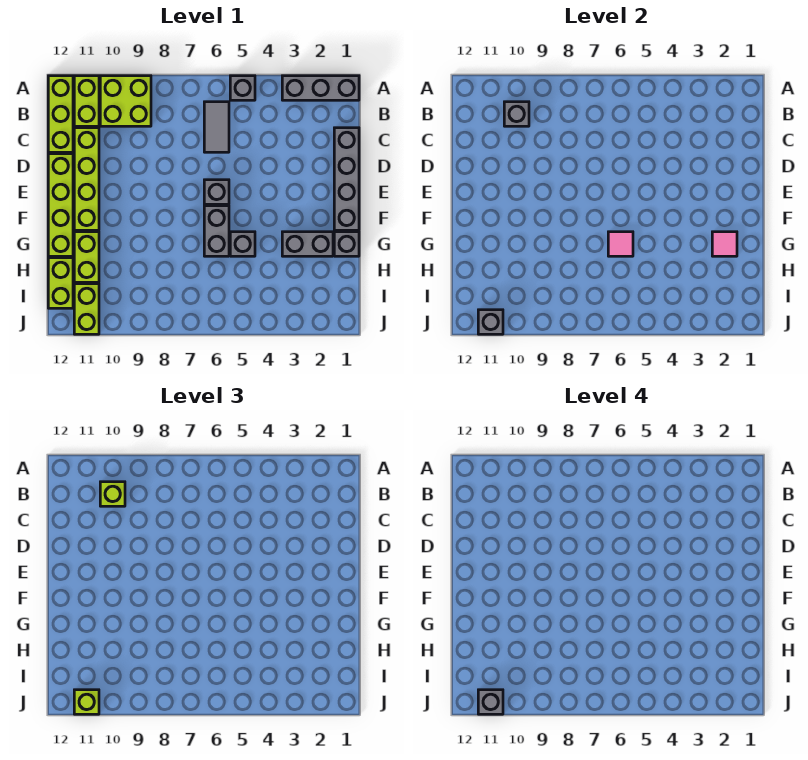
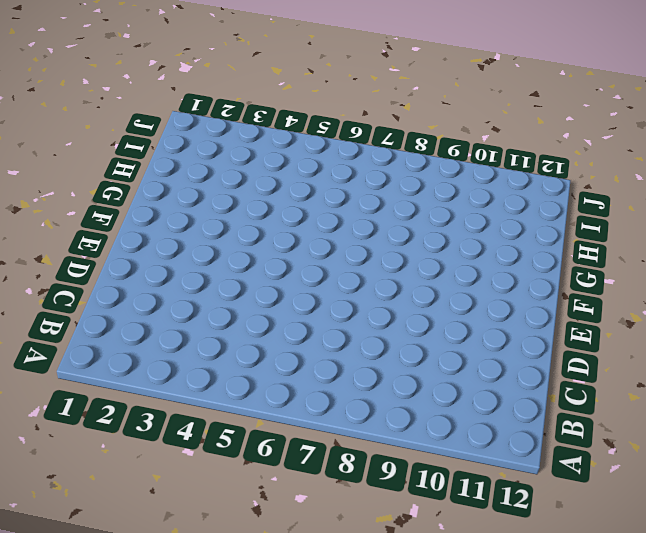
none -> grey brick A1:A3 level 1
none -> grey brick A5 level 1
none -> lime brick A9:B10 level 1

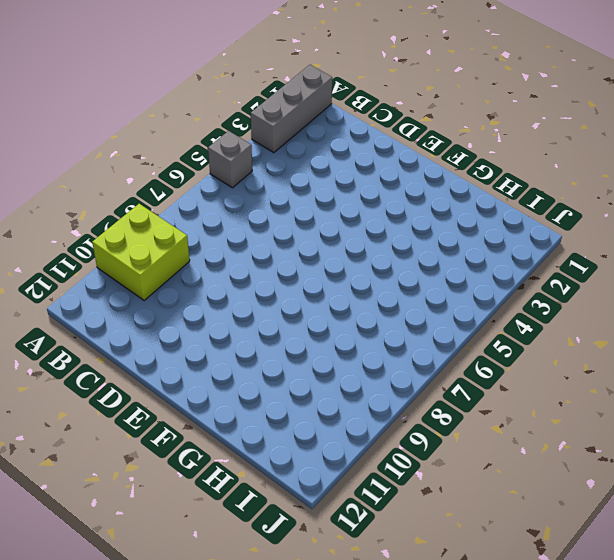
none -> lime brick A11:B11 level 1
none -> lime brick A12:C12 level 1
none -> grey tile B6:C6 level 1

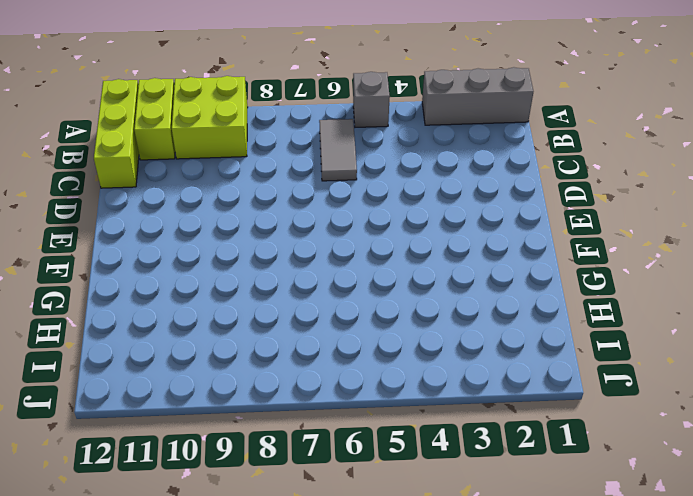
none -> grey brick C1:F1 level 1
none -> lime brick C11:F11 level 1
none -> lime brick D12:G12 level 1

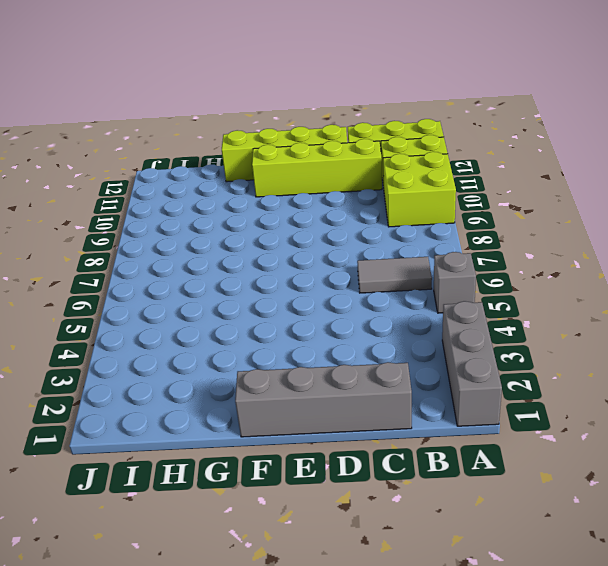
none -> grey brick E6 level 1
none -> grey brick F6:G6 level 1
none -> grey brick G1 level 1

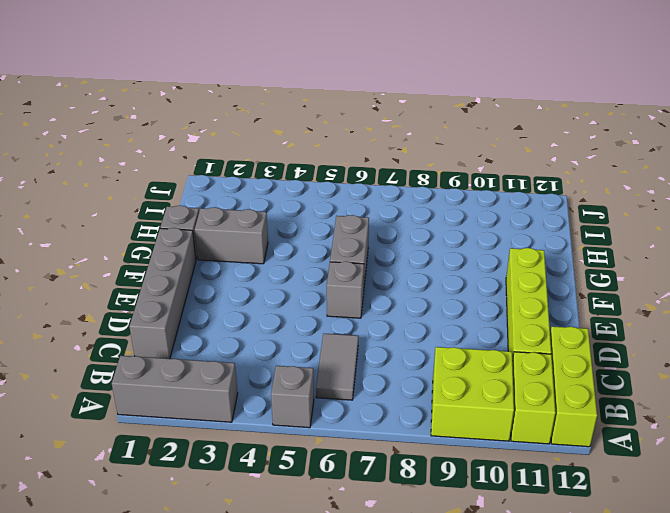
none -> lime brick D12:G12 level 1
none -> grey brick G5 level 1
none -> lime brick G11:H11 level 1

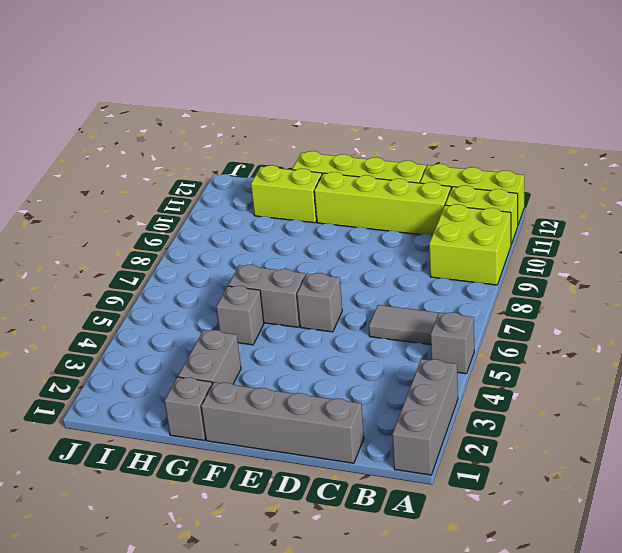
none -> lime brick H12:I12 level 1
none -> lime brick I11:J11 level 1
none -> grey brick B10 level 2

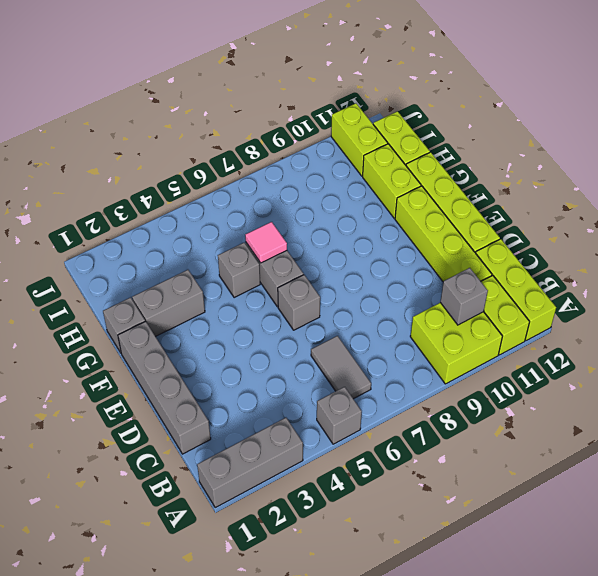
none -> pink tile G2 level 2
none -> grey brick J11 level 2
none -> lime brick B10 level 3

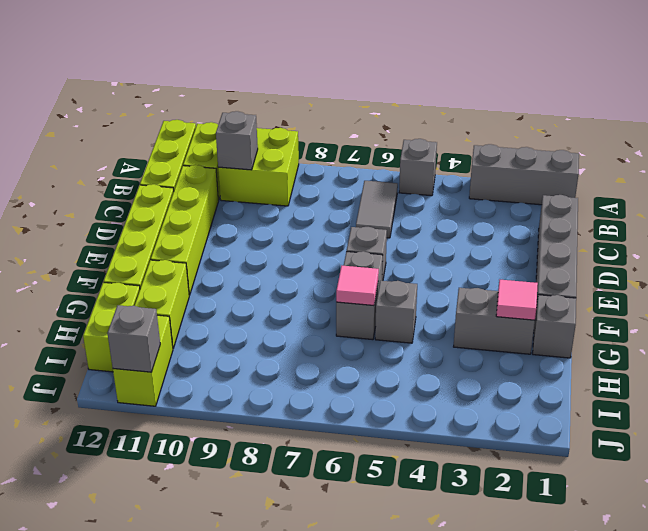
none -> lime brick B10 level 3
none -> lime brick J11 level 3
none -> grey brick J11 level 4

